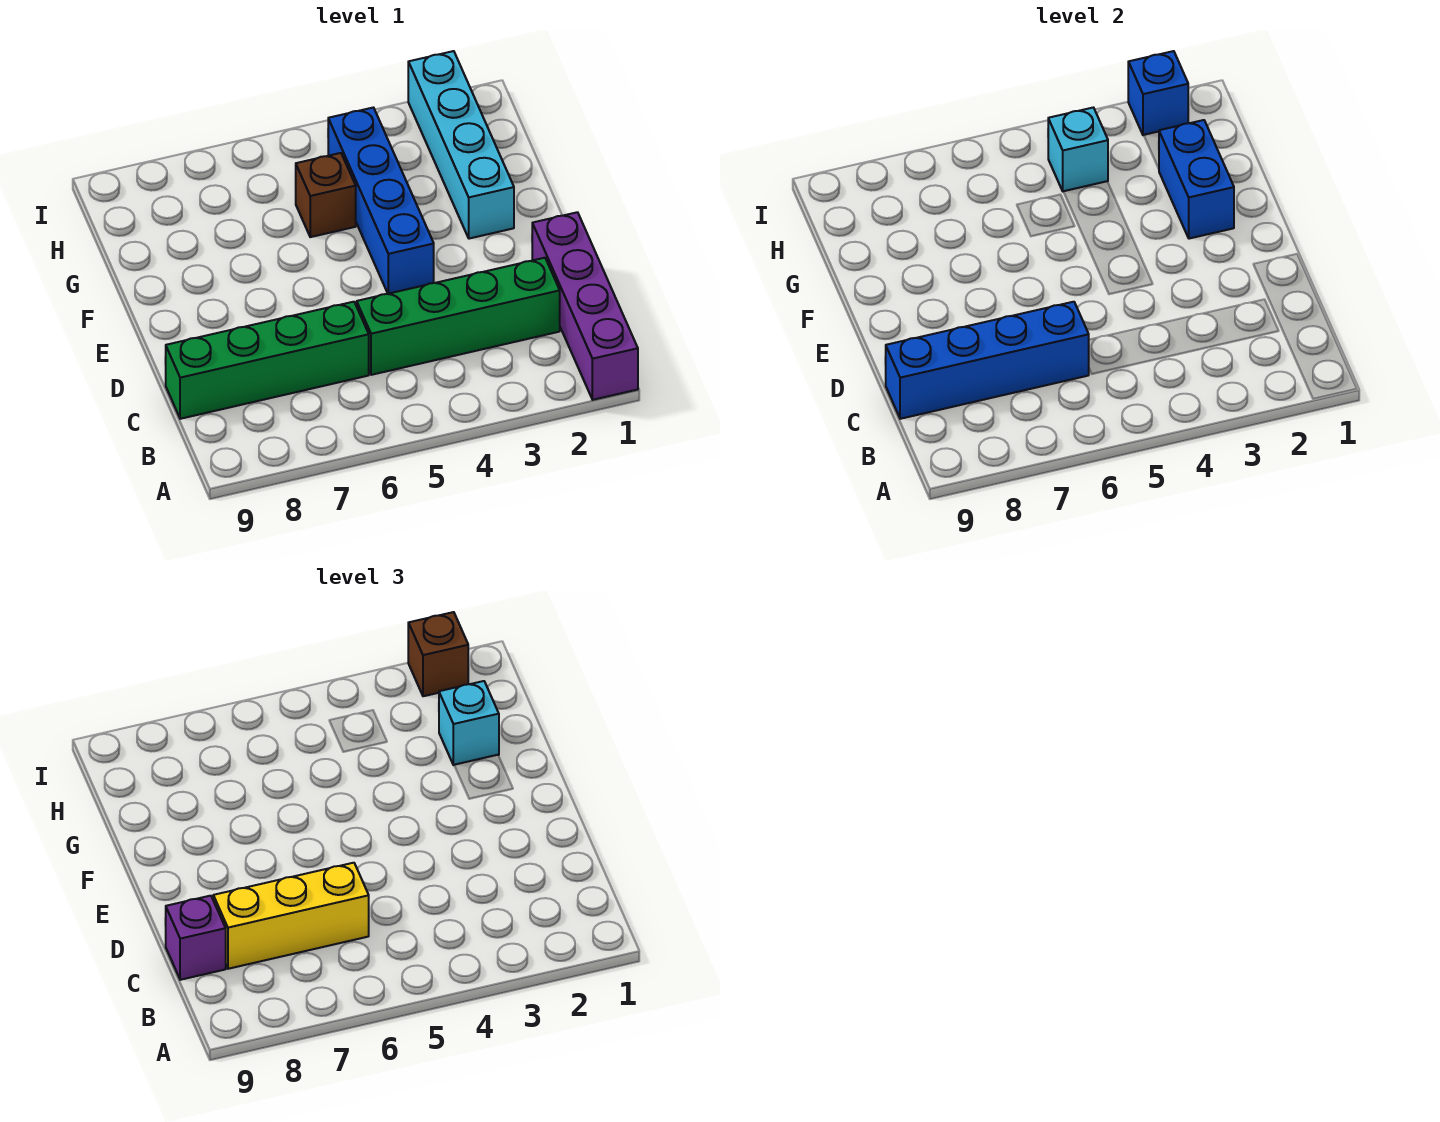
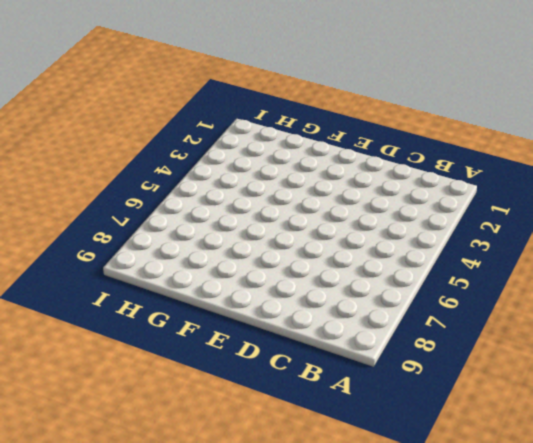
none -> purple brick A1:D1 level 1
none -> green brick C2:C5 level 1
none -> green brick C6:C9 level 1

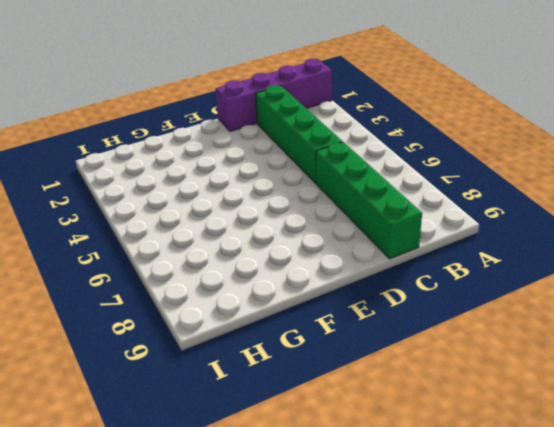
none -> blue brick E4:H4 level 1
none -> cyan brick F2:I2 level 1
none -> brown brick G5 level 1

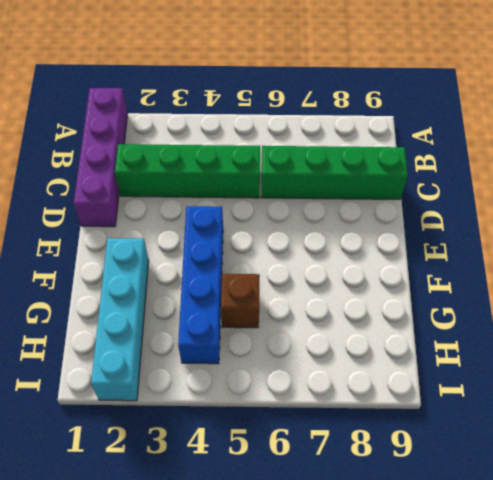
none -> blue brick C6:C9 level 2
none -> blue brick F2:G2 level 2
none -> cyan brick H4 level 2

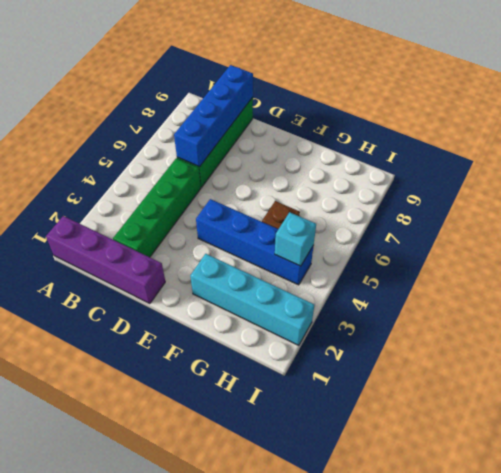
none -> blue brick F2:G2 level 2
none -> blue brick I2 level 2
none -> yellow brick C6:C8 level 3

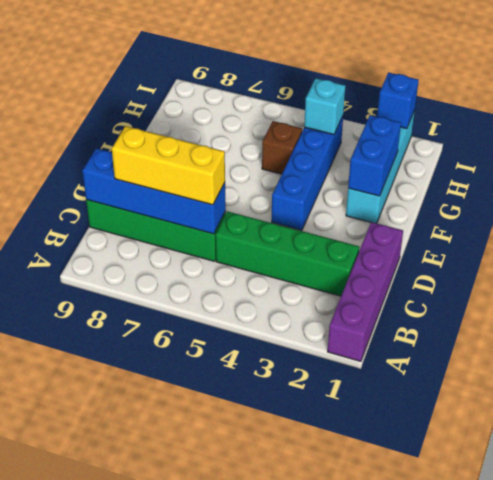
none -> purple brick C9 level 3
none -> cyan brick G2 level 3
none -> brown brick I2 level 3

